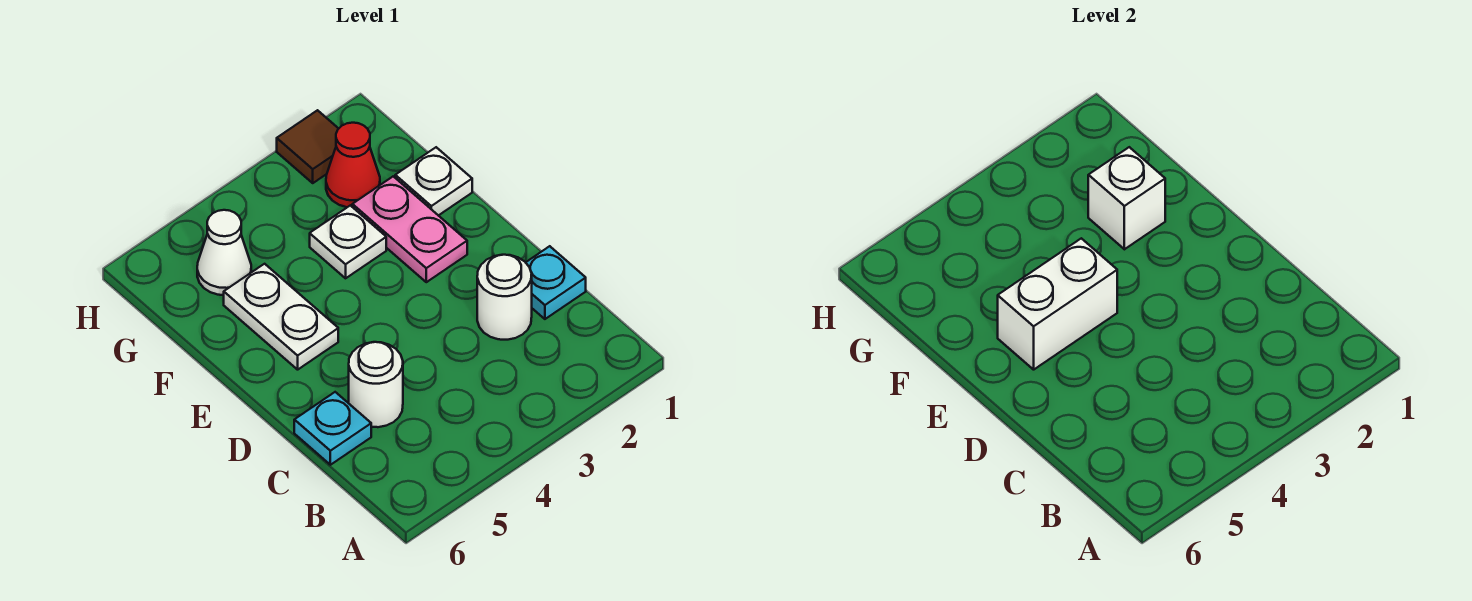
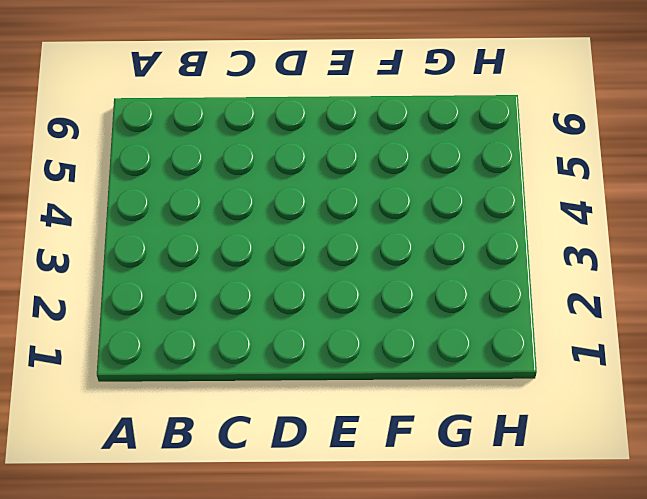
none -> cyan plate C1 level 1
none -> white round brick C2 level 1
none -> white round brick C5 level 1

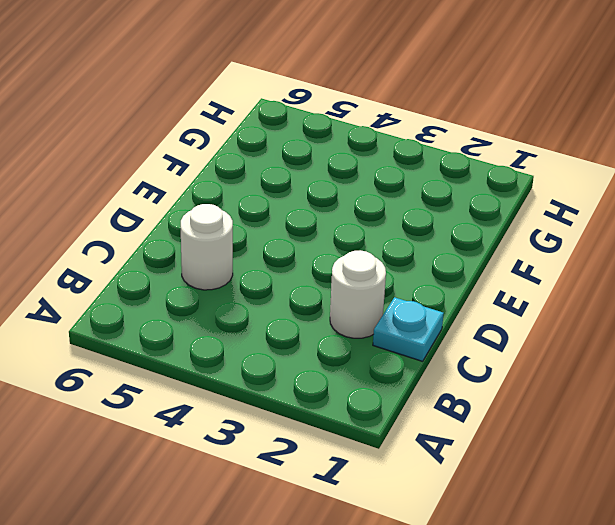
none -> cyan plate C6 level 1
none -> pink plate E2:F2 level 1
none -> white plate E5:F5 level 1

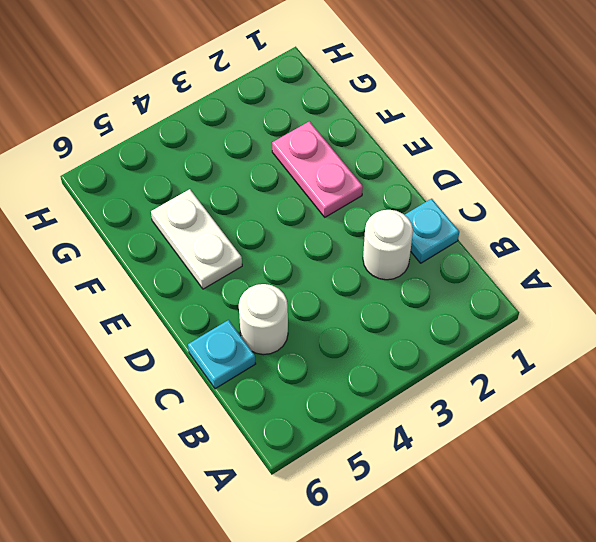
none -> white plate F1 level 1
none -> white plate F3 level 1
none -> red cone G2 level 1

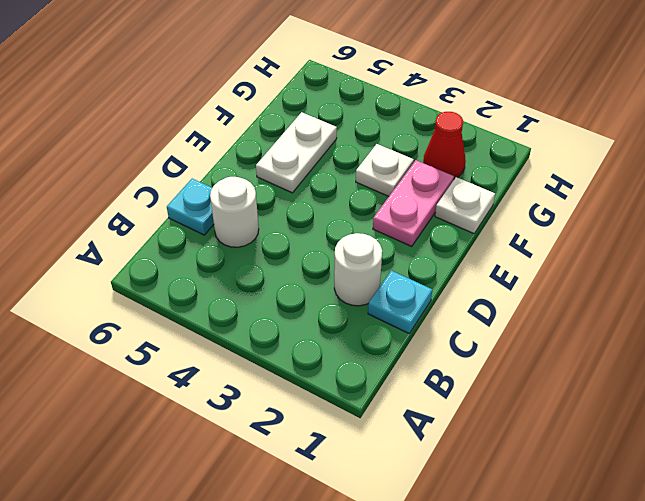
none -> white cone G5 level 1
none -> brown tile H2 level 1
none -> white brick E4:E5 level 2

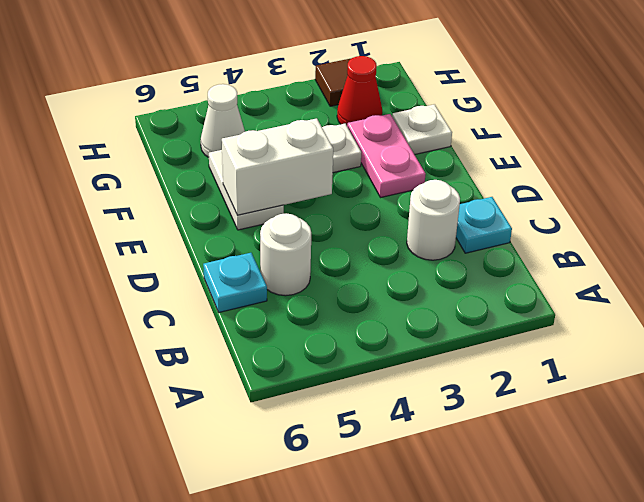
none -> white brick F2 level 2

